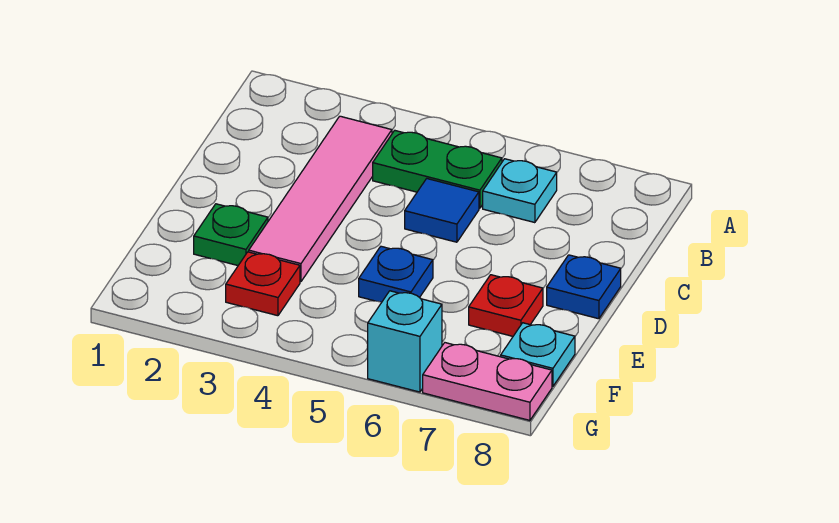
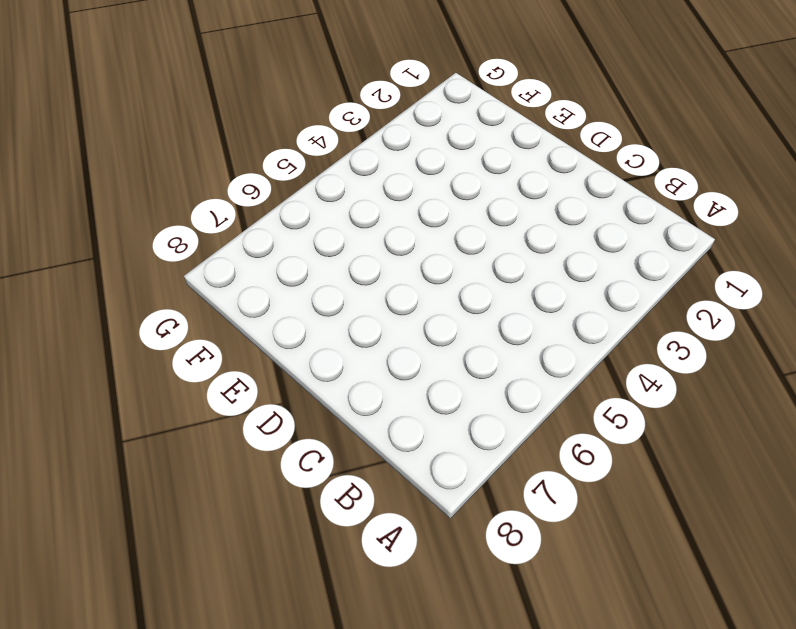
none -> pink tile B3:E3 level 1
none -> green plate B4:B5 level 1
none -> cyan plate B6 level 1

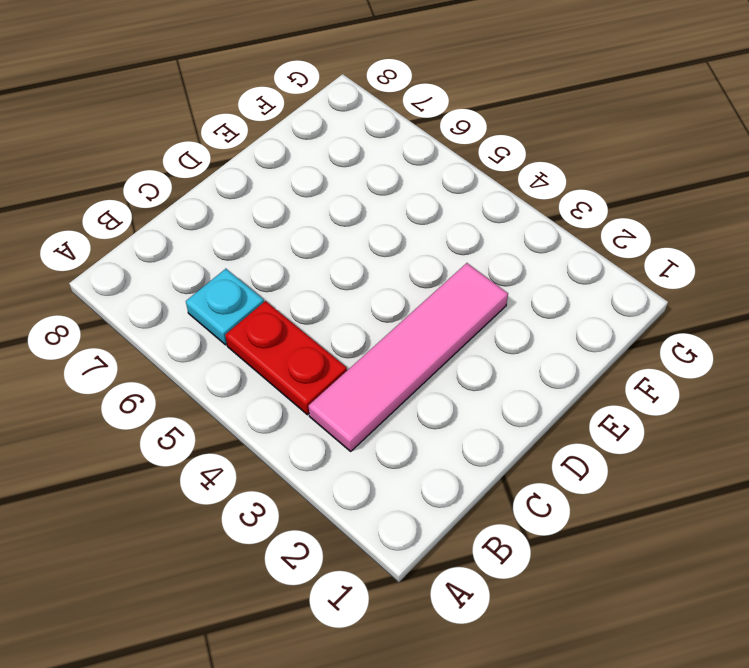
red plate B4:B5 level 1 -> green plate B4:B5 level 1
none -> blue tile C5 level 1
none -> blue plate D8 level 1
none -> green plate E2 level 1

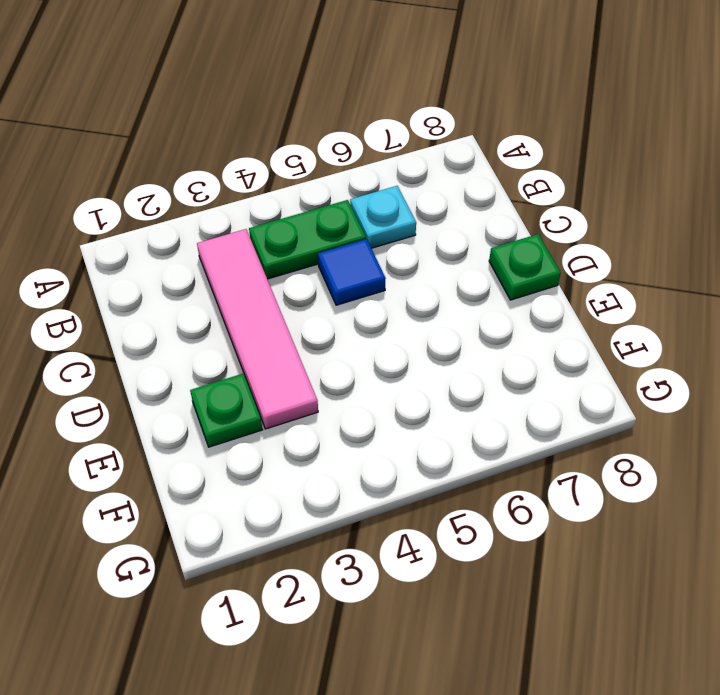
green plate D8 level 1 -> blue plate D8 level 1
none -> blue plate E5 level 1
none -> red plate E7 level 1
none -> red plate F3 level 1

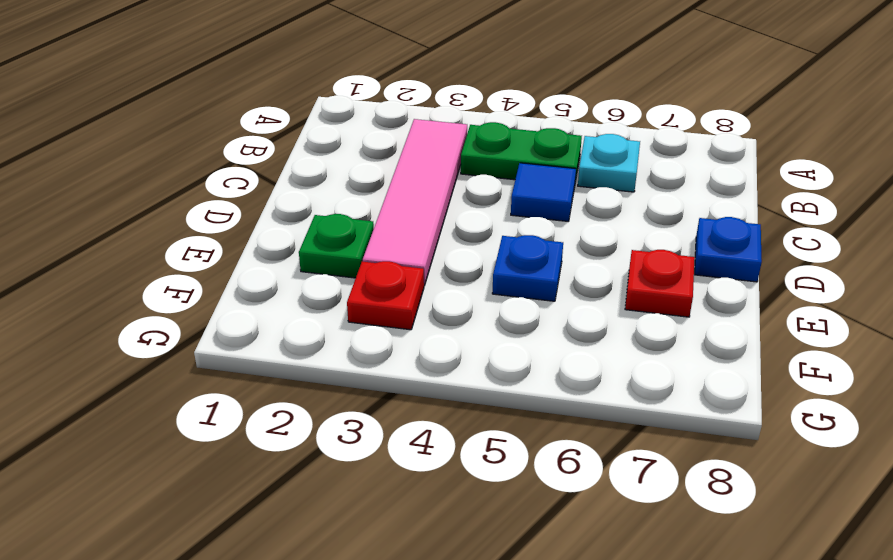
none -> cyan plate F8 level 1
none -> cyan brick G6 level 1
none -> pink plate G7:G8 level 1

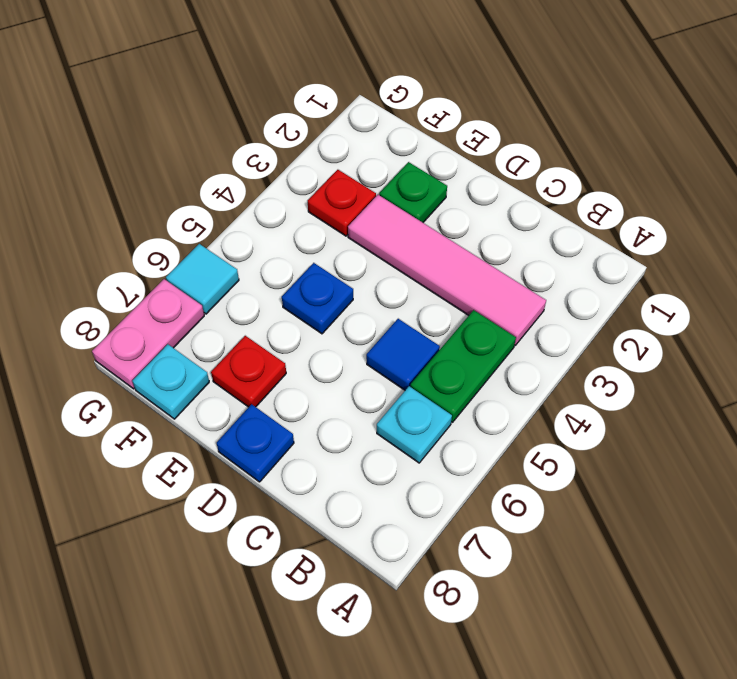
cyan tile G6 level 1 -> cyan brick G6 level 1

